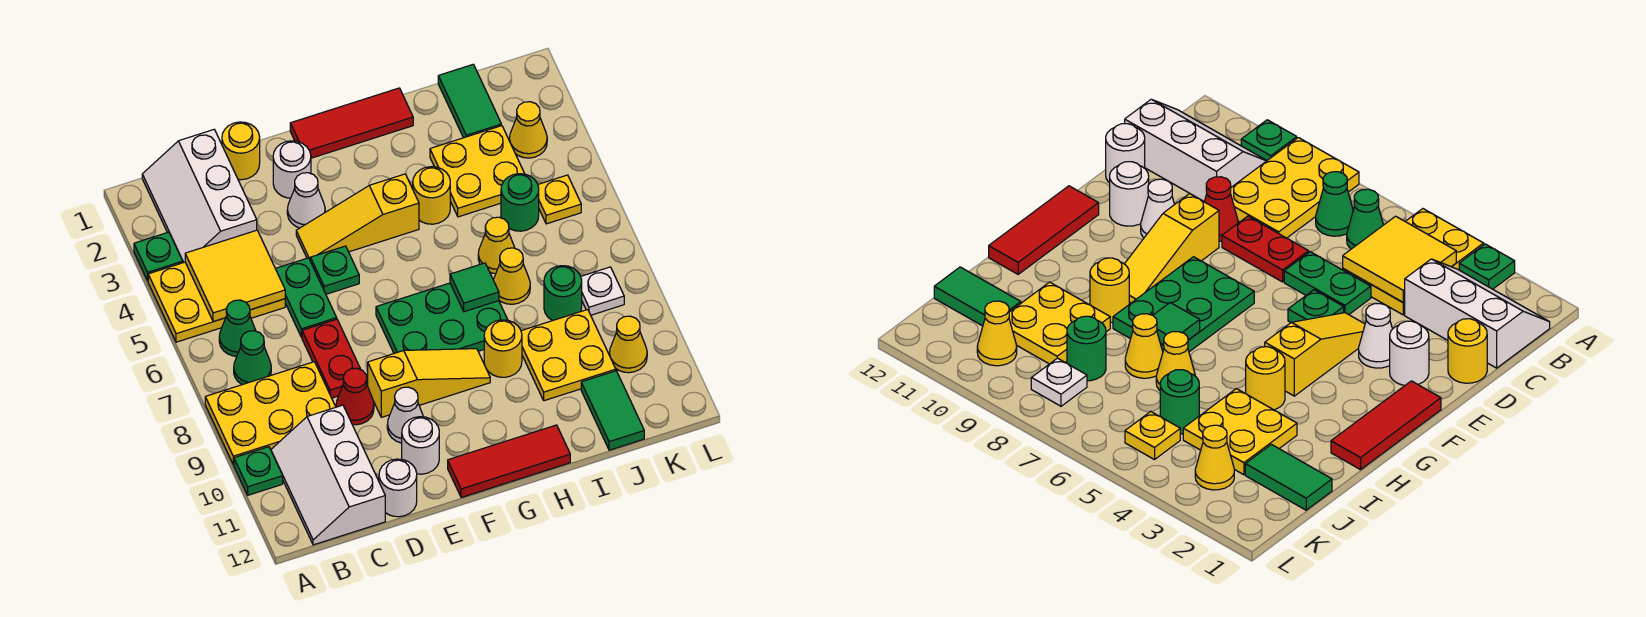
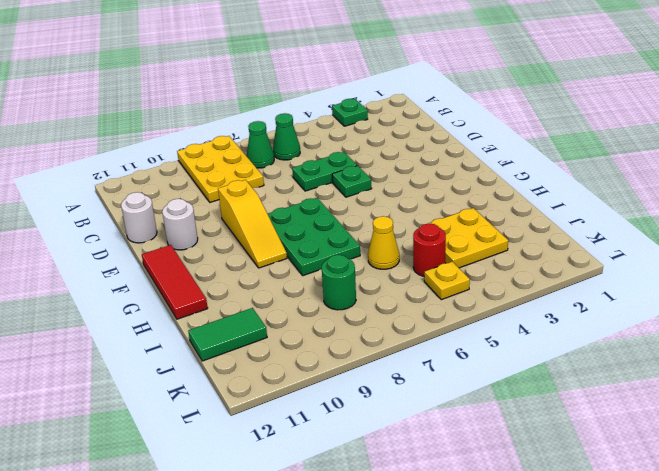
red round brick J5 level 1 -> green round brick J5 level 1
none -> yellow plate A4:C5 level 1
none -> green plate A10 level 1
none -> white slope B1:C3 level 1 top C
none -> white slope B10:C12 level 1 top C

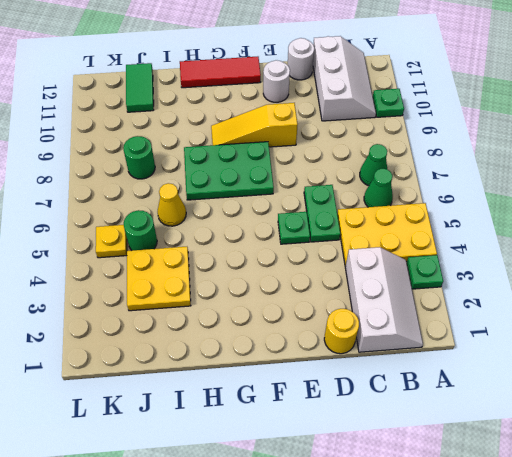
none -> yellow plate A8:C9 level 1
none -> red plate D7:D8 level 1
none -> red cone D9 level 1
none -> white round brick E2 level 1

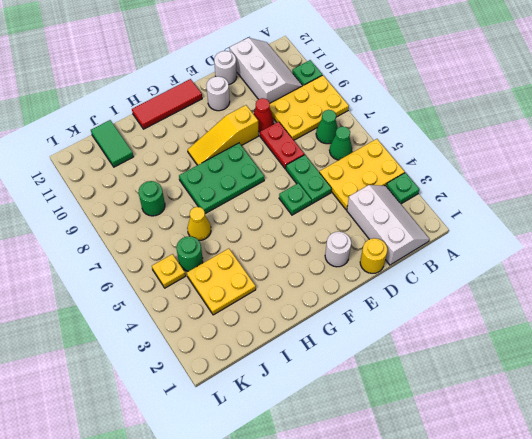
none -> white cone E3 level 1
none -> yellow slope E4:G4 level 1 top G
none -> white cone E10 level 1
none -> red tile F1:H1 level 1

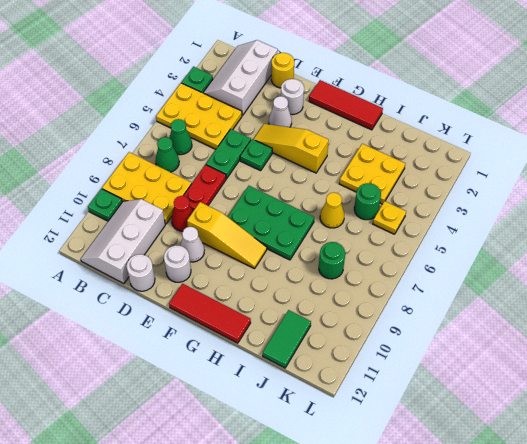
none -> yellow round brick H4 level 1
none -> yellow round brick H9 level 1
none -> yellow cone I7 level 1
none -> yellow plate I9:J10 level 1

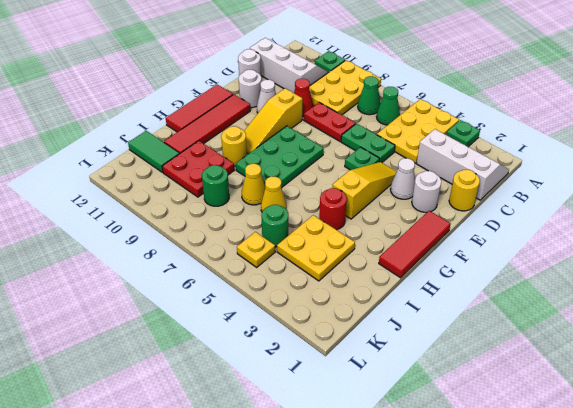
red tile F11:I11 level 1 -> none
red round brick H4 level 1 -> yellow round brick H4 level 1
red plate I9:J10 level 1 -> yellow plate I9:J10 level 1
none -> green tile J1:J2 level 1
none -> yellow cone K3 level 1
none -> white plate K8 level 1
none -> yellow cone K10 level 1

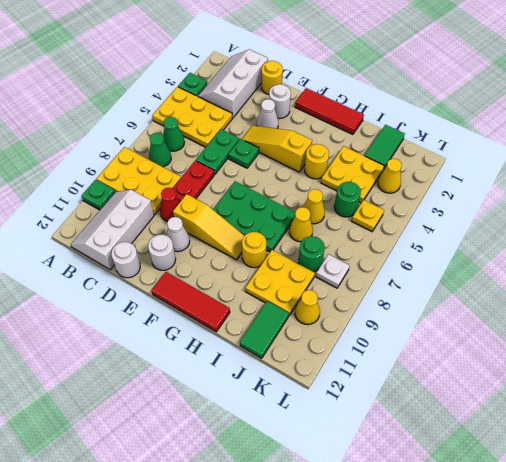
none -> yellow tile B4:C5 level 2
none -> green tile H7 level 2

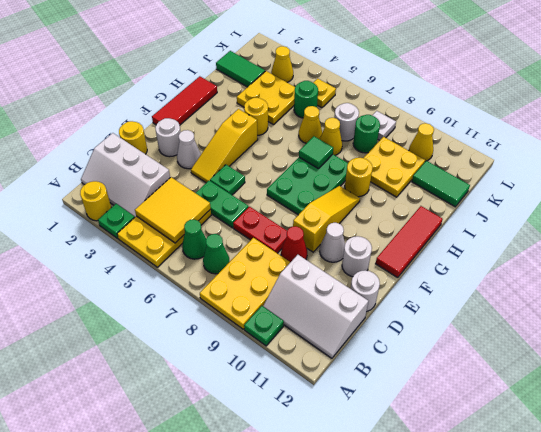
yellow round brick A2 level 1 -> none
white round brick J7 level 1 -> none

